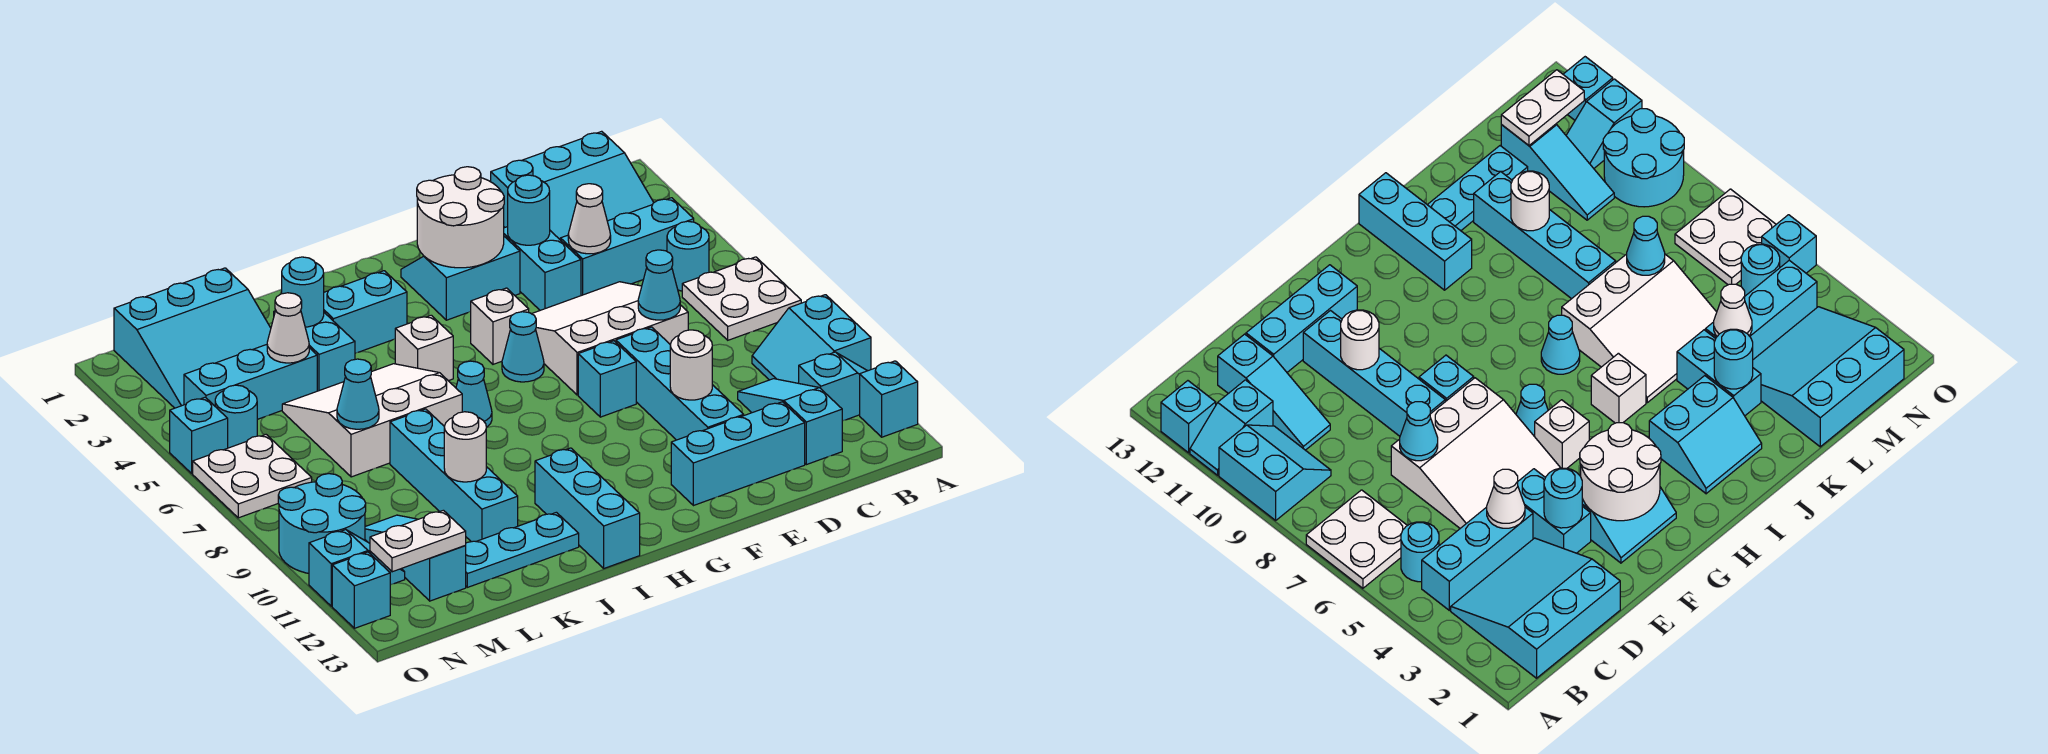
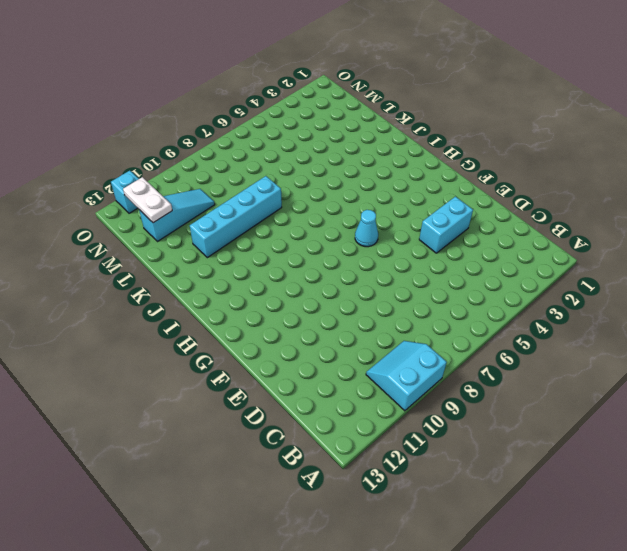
none -> white plate A6:B7 level 1
none -> cyan slope A11:B11 level 1 top B
none -> cyan brick A12 level 1
none -> cyan slope B1:D3 level 1 top 1

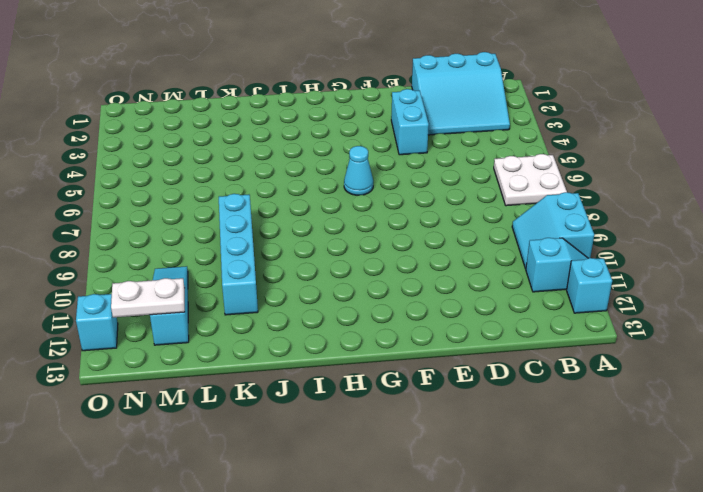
none -> cyan brick B4:D4 level 1
none -> cyan round brick B5 level 1
none -> cyan slope C10:C12 level 1 top 12
none -> white slope D5:F7 level 1 top 7

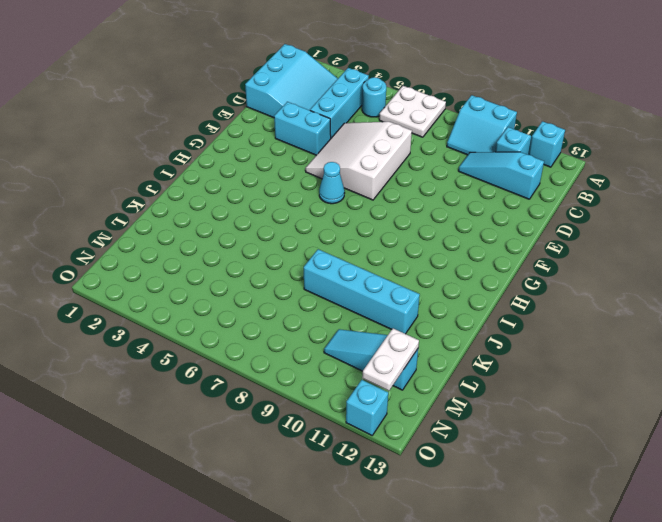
none -> cyan brick D12:F12 level 1
none -> cyan brick E8:E11 level 1
none -> cyan slope F2:G3 level 1 top 3
none -> cyan brick F8 level 1

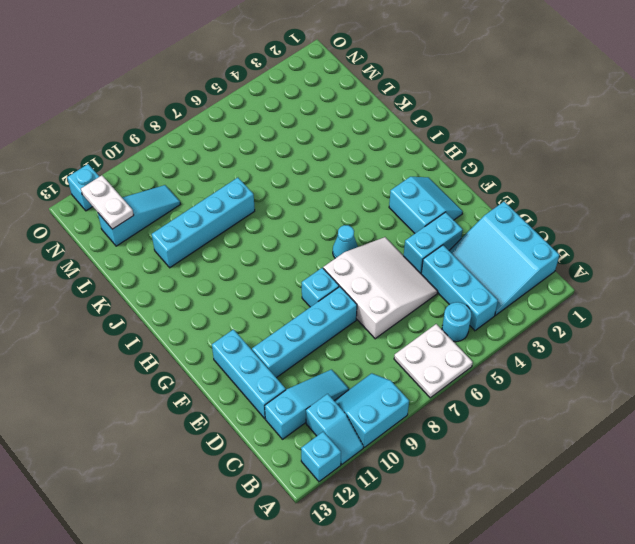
none -> white brick G5 level 1
none -> cyan slope I2:J3 level 1 top 3
none -> white brick I5 level 1
none -> cyan cone I7 level 1

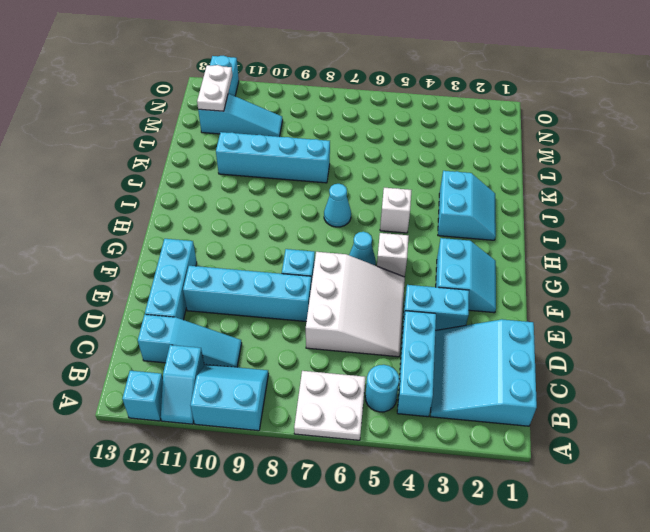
none -> cyan brick I11:I13 level 1
none -> white slope J5:L7 level 1 top 7
none -> cyan plate J12:L12 level 1
none -> cyan brick K3:K4 level 1

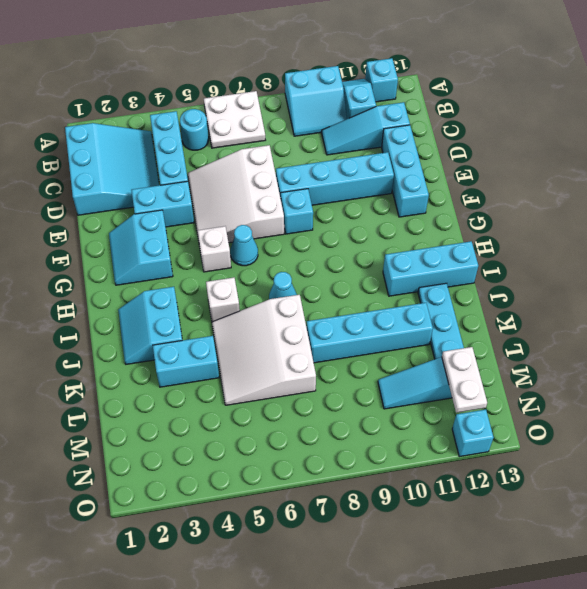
none -> cyan slope L1:N3 level 1 top 1
none -> cyan brick L4:N4 level 1
none -> cyan round brick N5 level 1
none -> white plate N6:O7 level 1

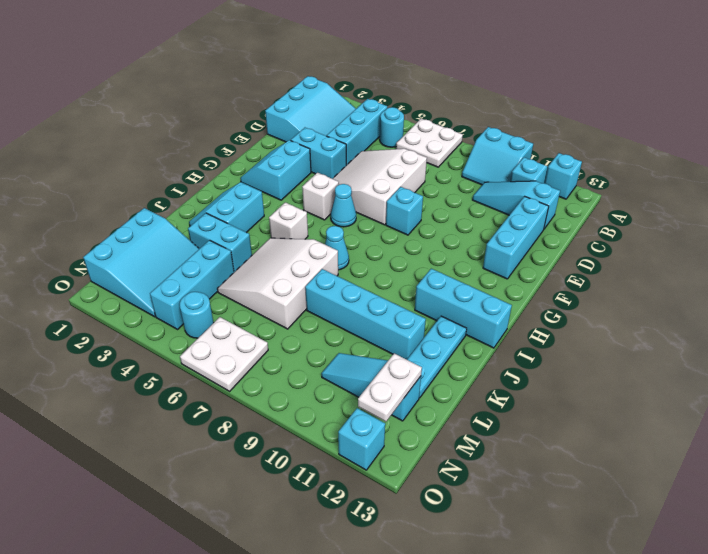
none -> cyan brick E8:E11 level 1
none -> cyan round brick N9:O10 level 1
none -> cyan slope N11:O11 level 1 top O
none -> cyan brick O5 level 1

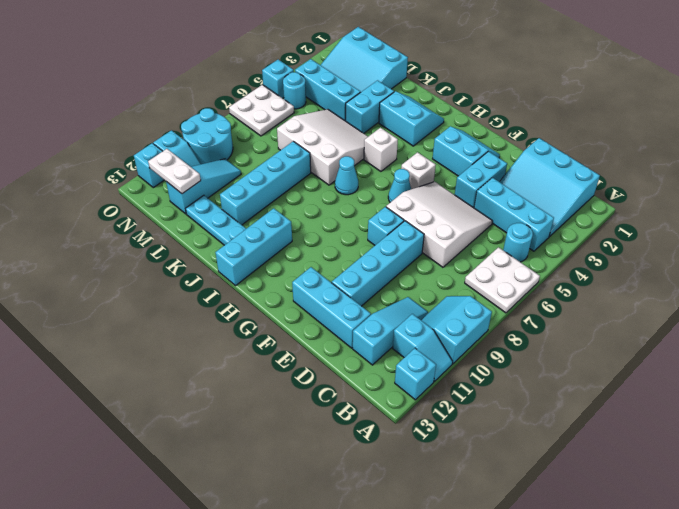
none -> white cone D4 level 2
none -> cyan cone D7 level 2
none -> cyan round brick E3 level 2
none -> white round brick E10 level 2

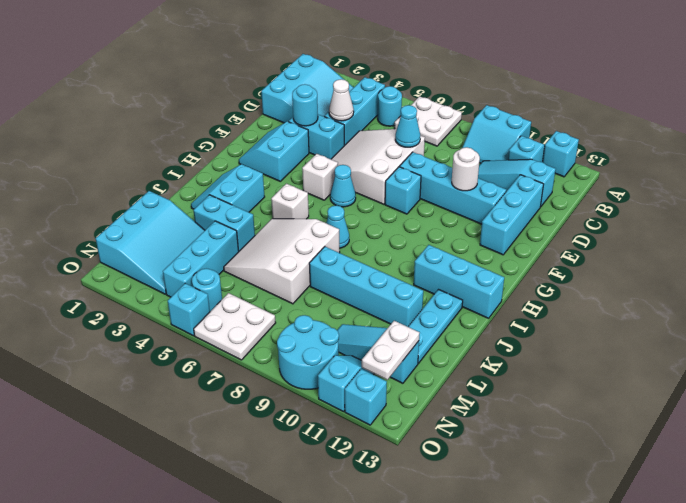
none -> white round brick F2:G3 level 2
none -> cyan round brick K3 level 2
none -> white round brick K10 level 2
none -> white cone L4 level 2

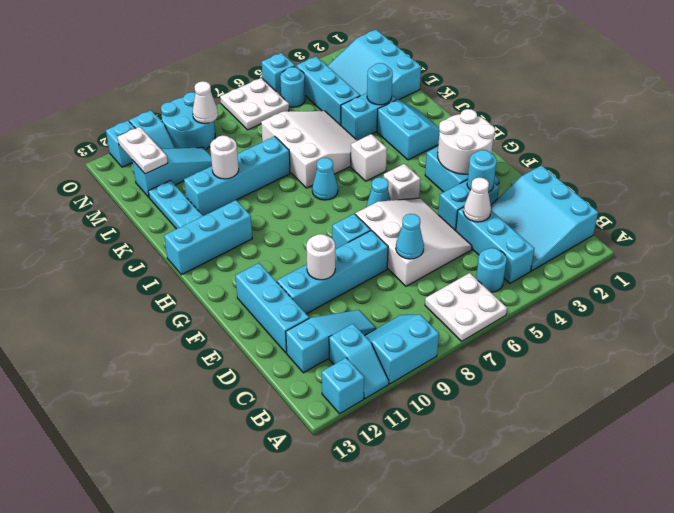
white cone N9 level 2 -> white cone L4 level 2
none -> cyan cone L7 level 2

